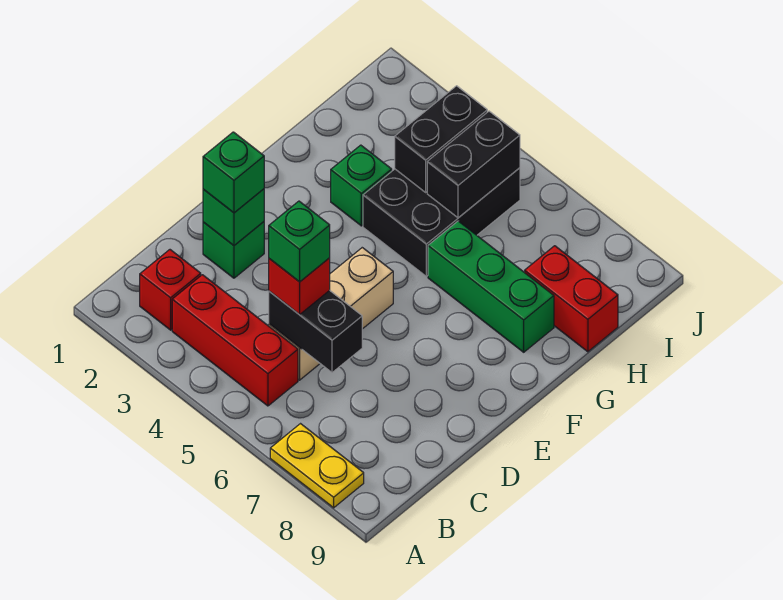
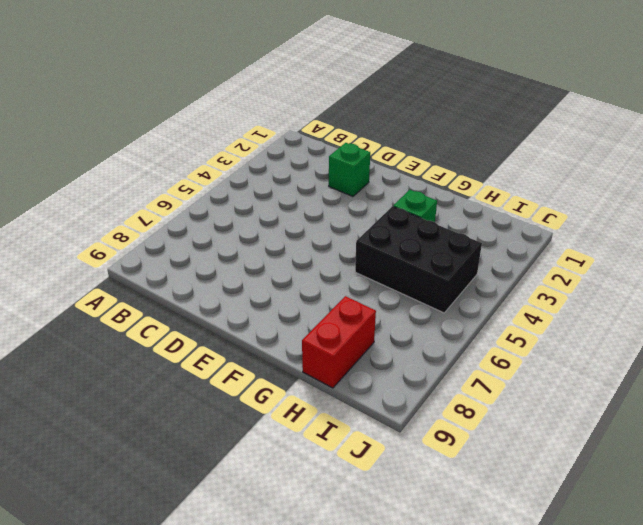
none -> yellow plate A7:A8 level 1
none -> red brick B2 level 1
none -> red brick B3:B5 level 1

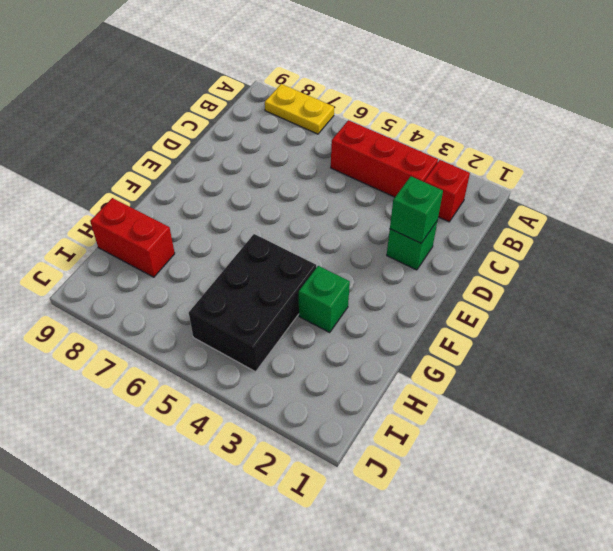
none -> tan brick C5:E5 level 1
none -> green brick G6:G8 level 1
none -> black brick C5:C6 level 2

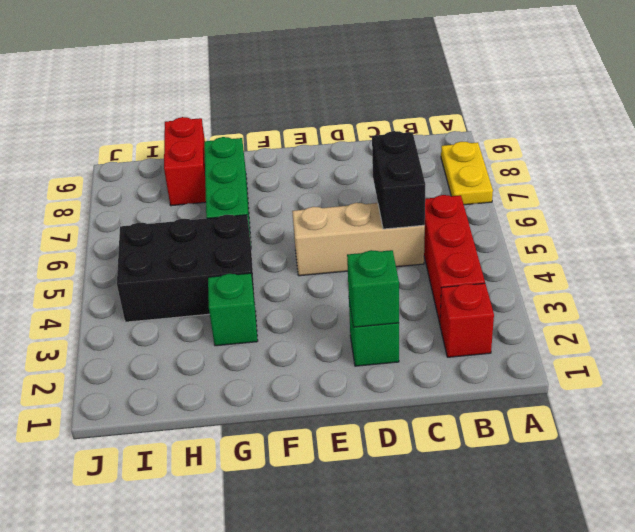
none -> black brick H4:I4 level 2
none -> black brick H5:I5 level 2
none -> red brick C5 level 3

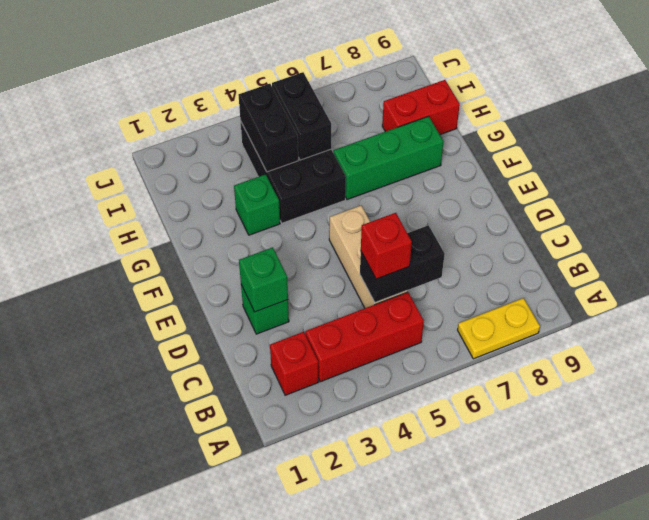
none -> green brick D2 level 3
none -> green brick C5 level 4

